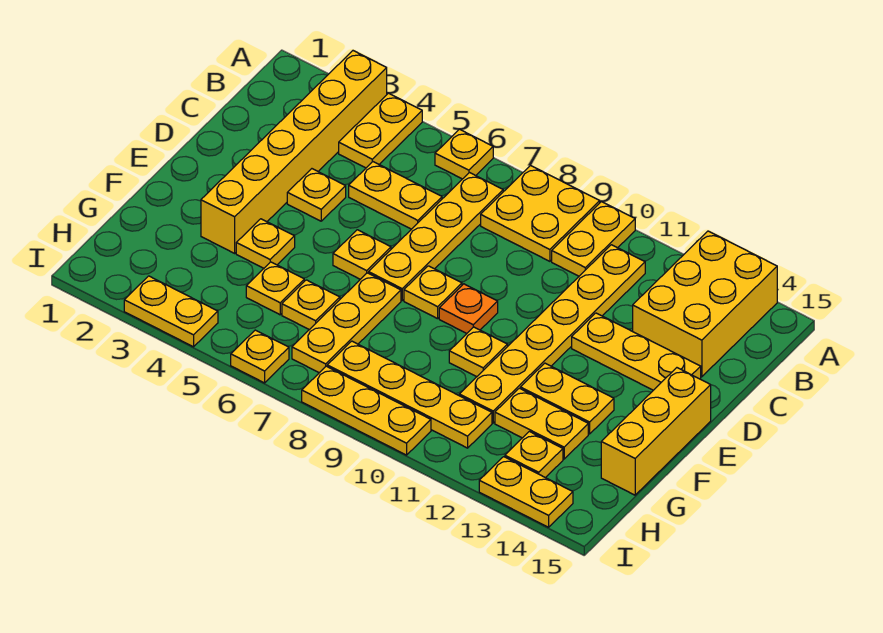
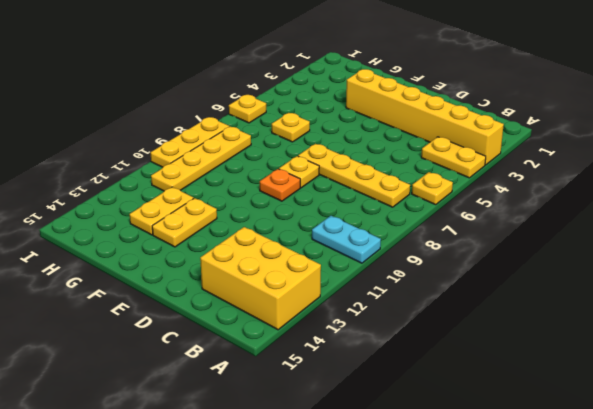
cyan plate A10:B10 level 1 -> yellow plate A10:B10 level 1
none -> yellow plate A8:B9 level 1
none -> yellow plate B11:G11 level 1
none -> yellow plate C5:C6 level 1

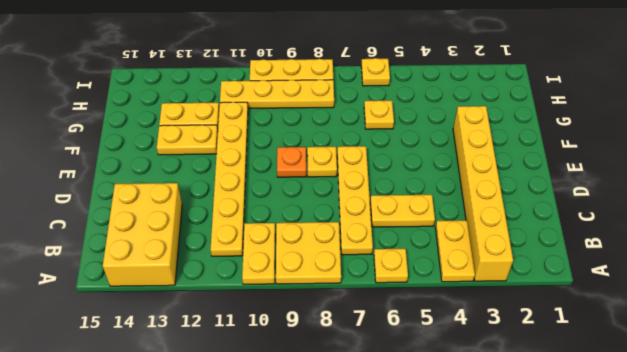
none -> yellow plate D4 level 1
none -> yellow plate D12:D14 level 1
none -> yellow plate E6 level 1

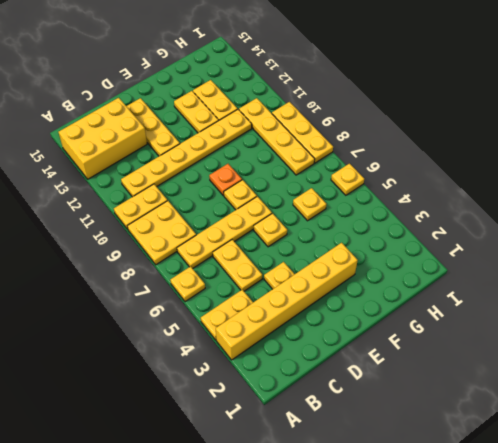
none -> yellow brick E15:G15 level 1
none -> yellow plate F4 level 1
none -> yellow plate F7:H7 level 1

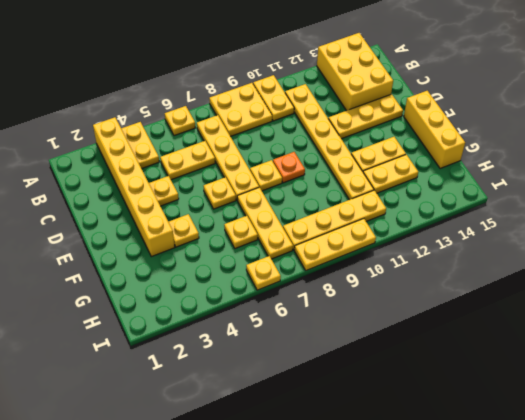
none -> yellow plate F10 level 1
none -> yellow plate G5 level 1
none -> yellow plate H13 level 1

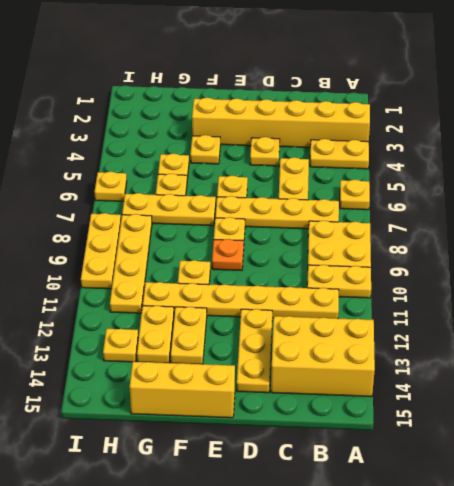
none -> yellow plate I3:I4 level 1
none -> yellow plate I13:I14 level 1

